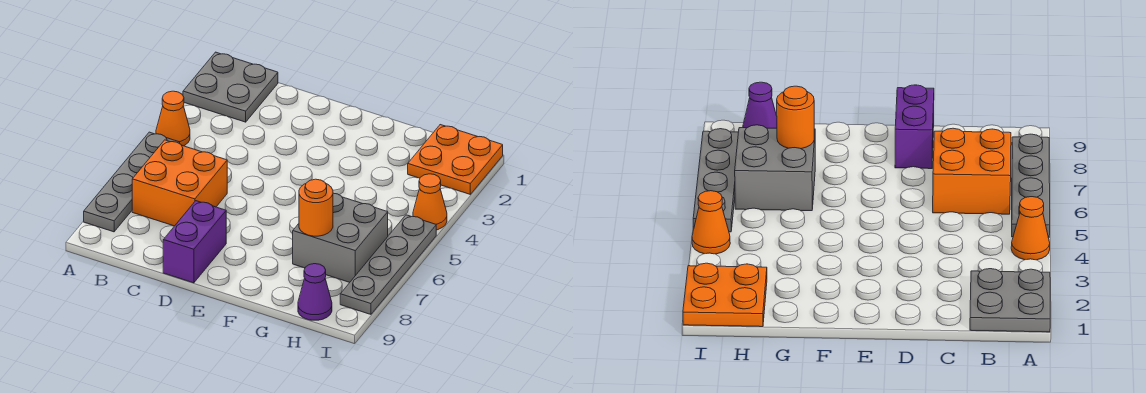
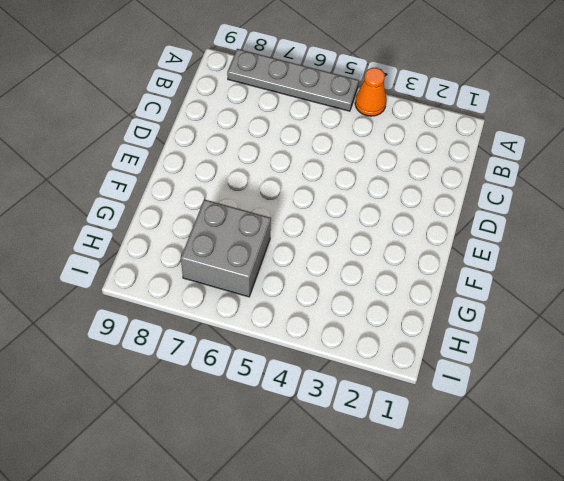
none -> grey plate A1:B2 level 1
none -> orange brick B6:C7 level 1

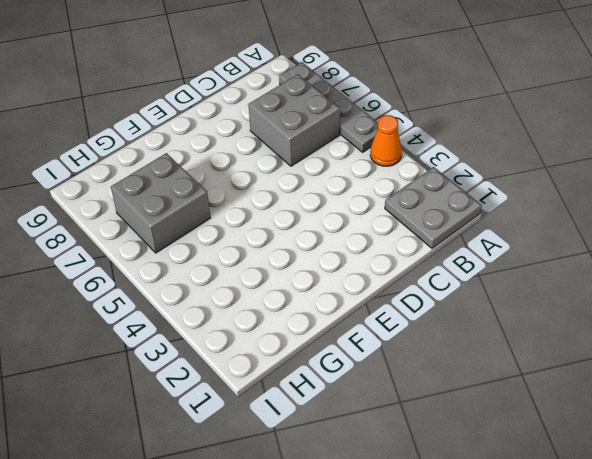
grey brick B6:C7 level 1 -> orange brick B6:C7 level 1
none -> purple brick D8:D9 level 1
none -> orange plate H1:I2 level 1

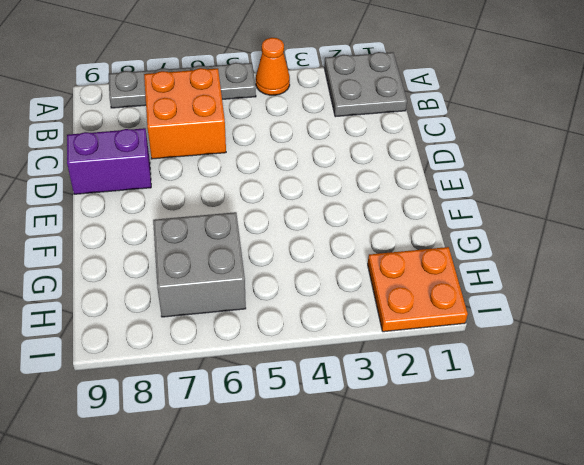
none -> purple cone H9 level 1
none -> orange cone I4 level 1

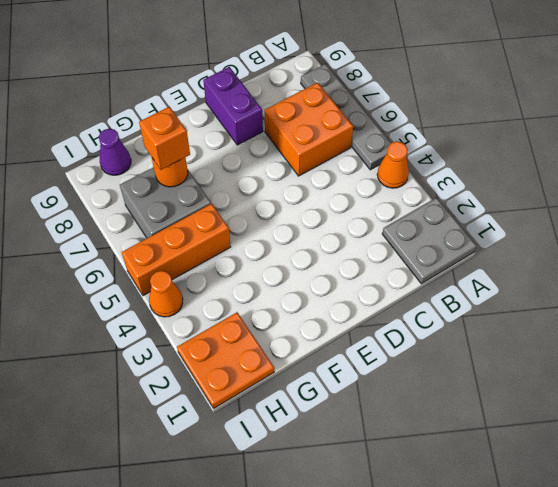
orange brick G5:I5 level 1 -> grey plate I5:I8 level 1
orange brick G7 level 3 -> none

